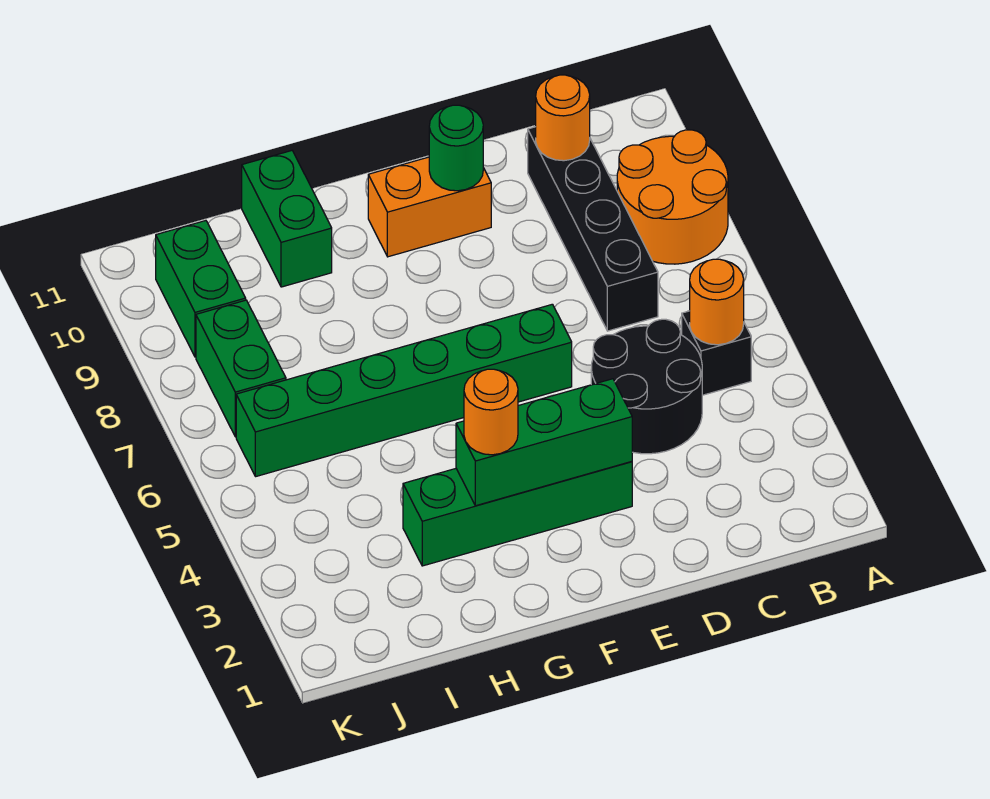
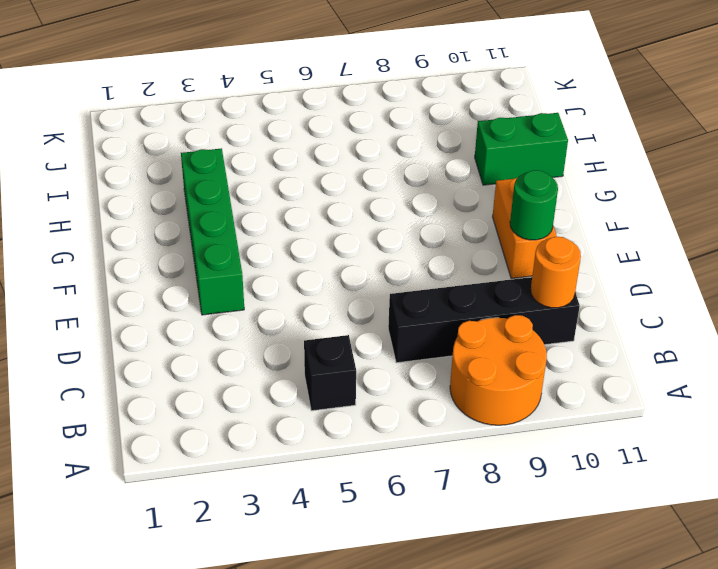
none -> black round brick C4:D5 level 1
none -> green brick E6:J6 level 1
none -> green brick J7:J8 level 1

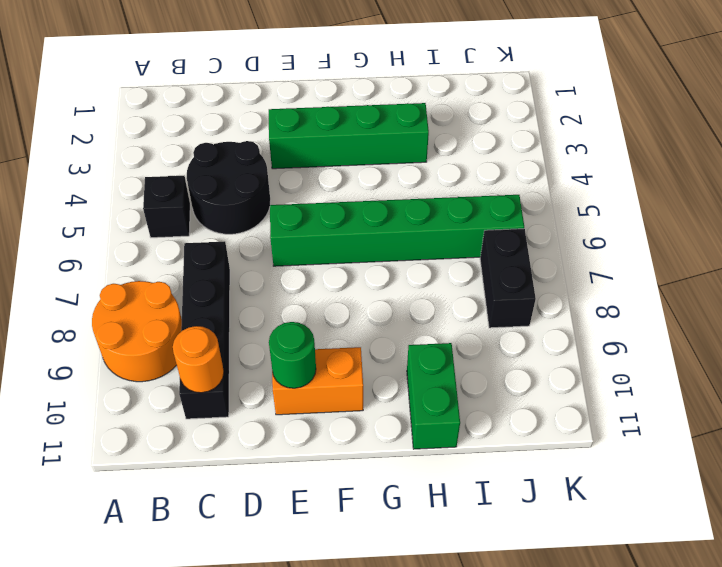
black brick J7:J8 level 1 -> green brick J7:J8 level 1
none -> green brick J9:J10 level 1
none -> orange round brick B5 level 2
none -> green brick E3:G3 level 2

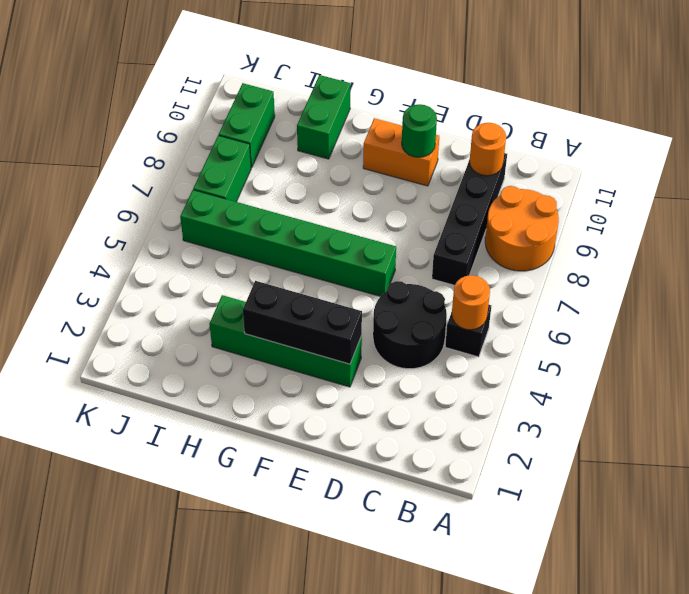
black brick E3:G3 level 2 -> green brick E3:G3 level 2
none -> orange round brick G3 level 3

